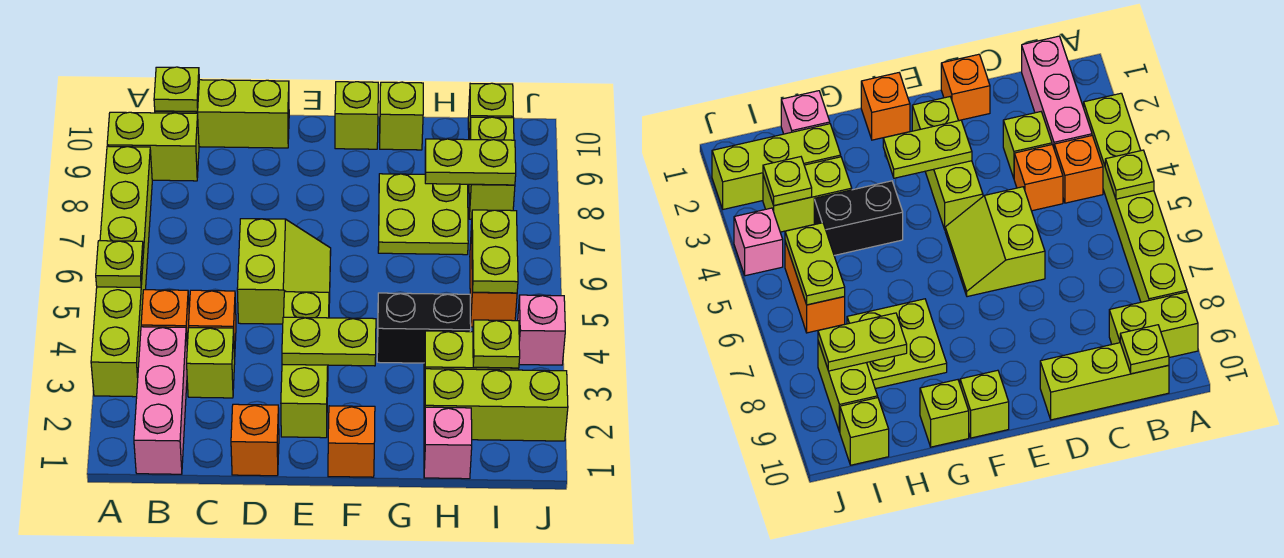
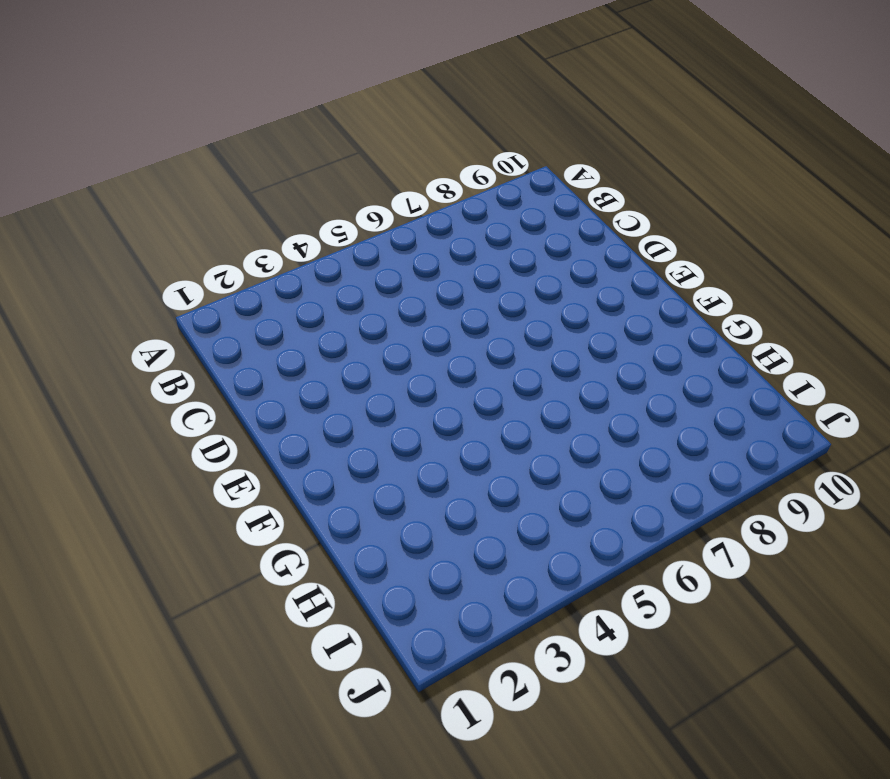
none -> lime brick A3:A8 level 1
none -> lime brick A9:B9 level 1
none -> pink brick B1:B3 level 1

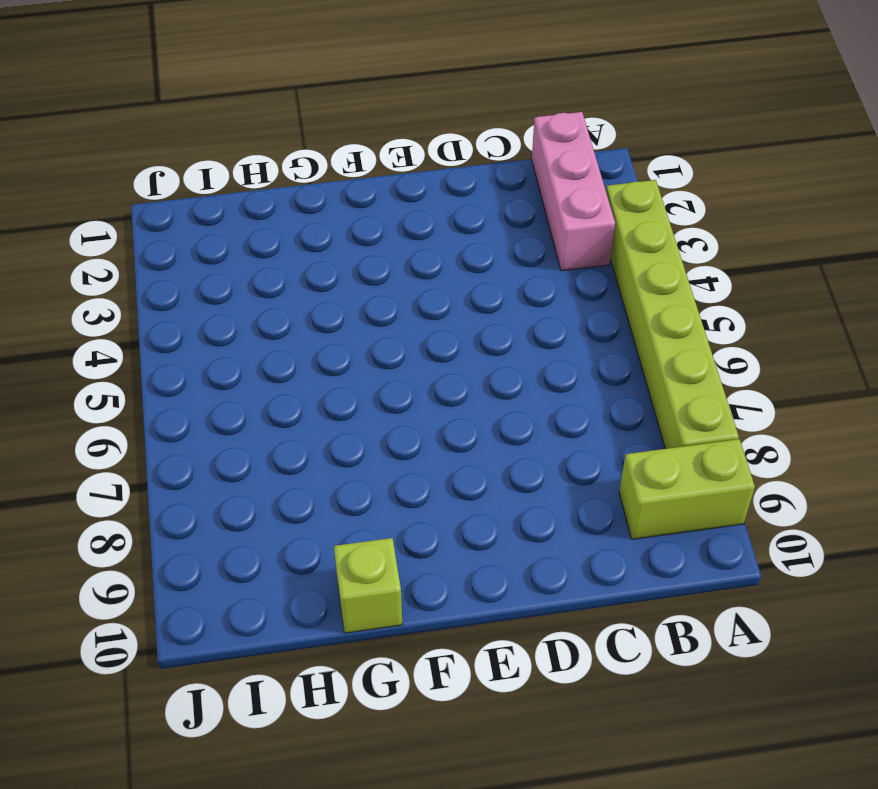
none -> orange brick B4 level 1
none -> lime brick B10:D10 level 1
none -> lime brick C3 level 1

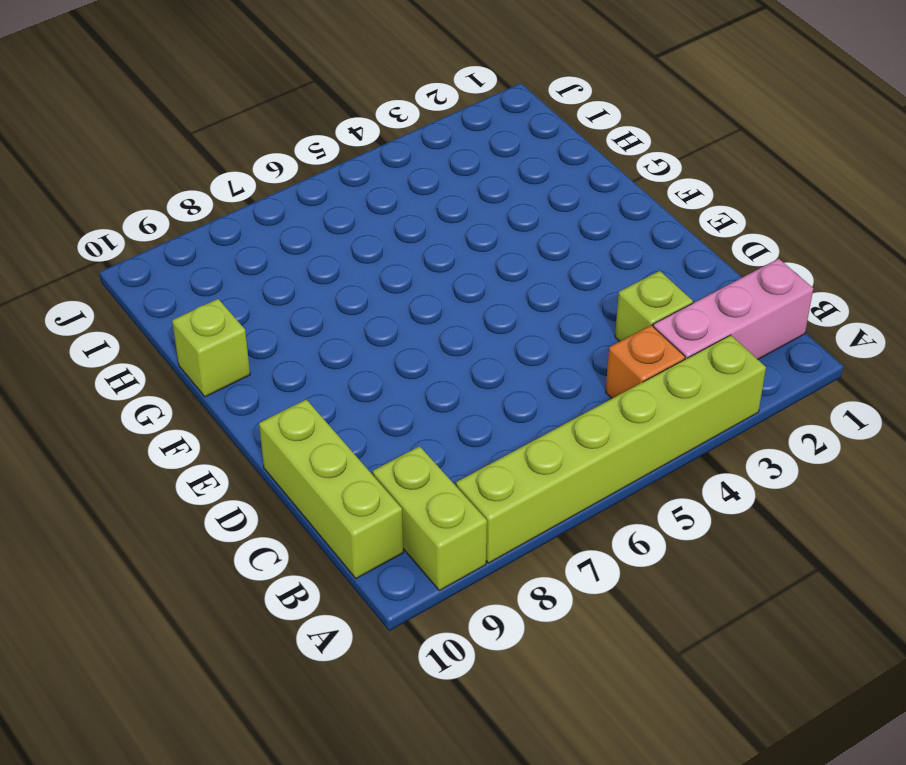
none -> orange brick C4 level 1
none -> orange brick D1 level 1
none -> lime slope D5:E6 level 1 top D

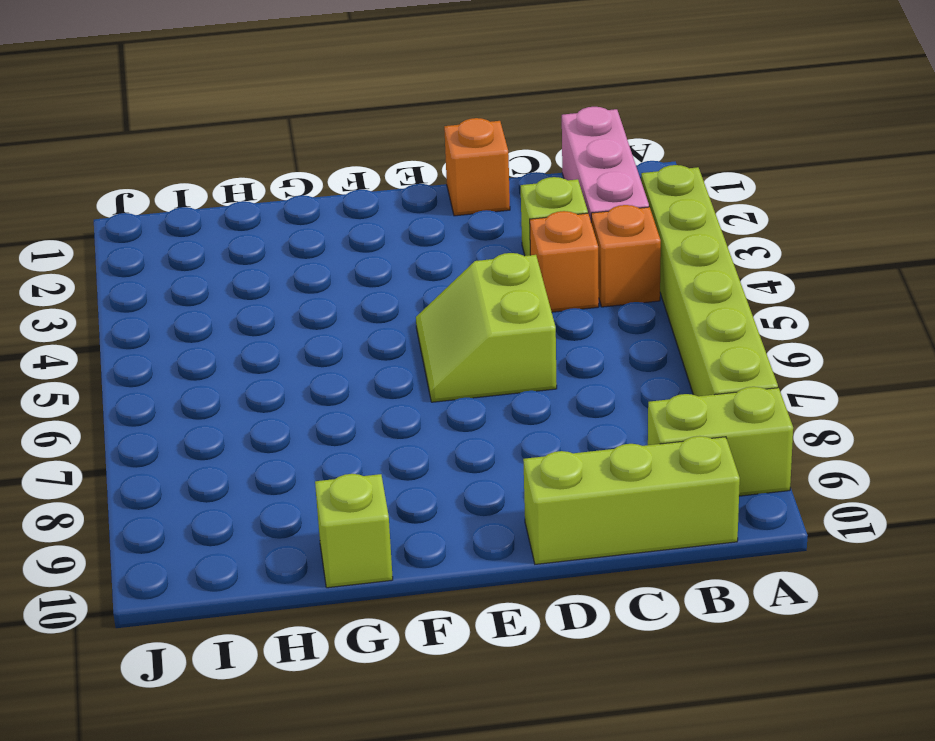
none -> lime brick E2:E4 level 1
none -> orange brick F1 level 1
none -> lime brick F10 level 1

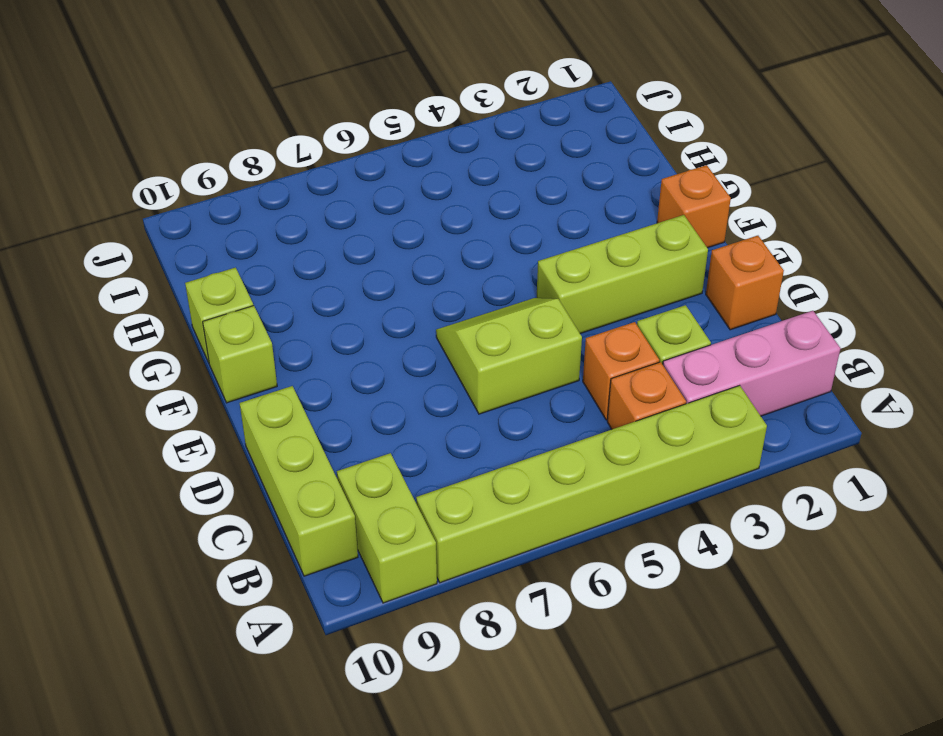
none -> black brick G4:H4 level 1
none -> lime plate G7:H8 level 1
none -> pink brick H1 level 1

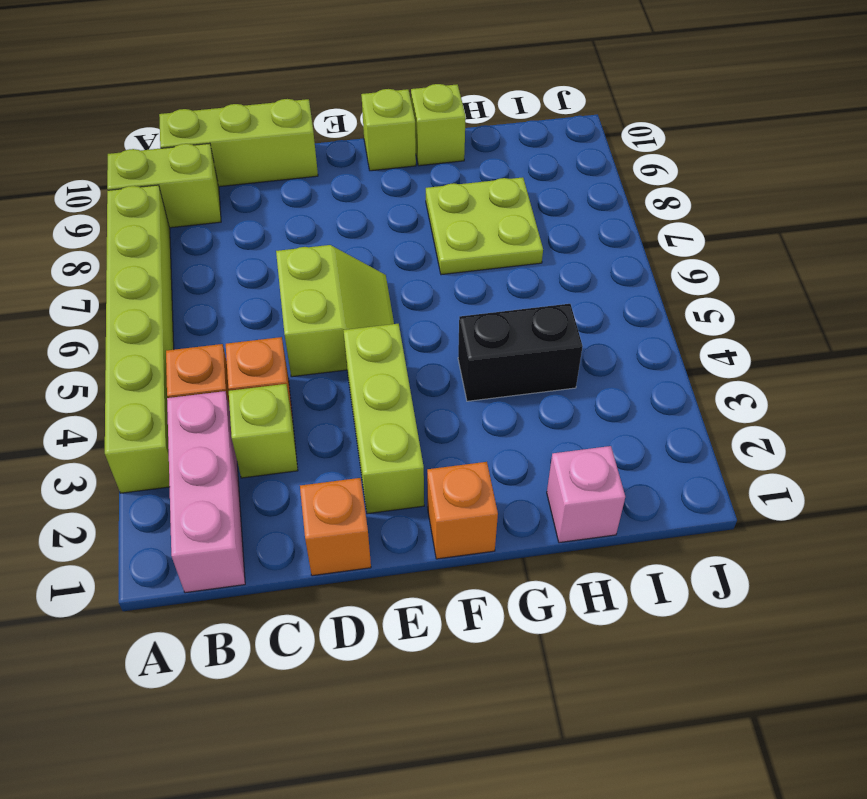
none -> lime brick H2:J2 level 1
none -> lime brick H3:I3 level 1
none -> orange brick I5:I6 level 1

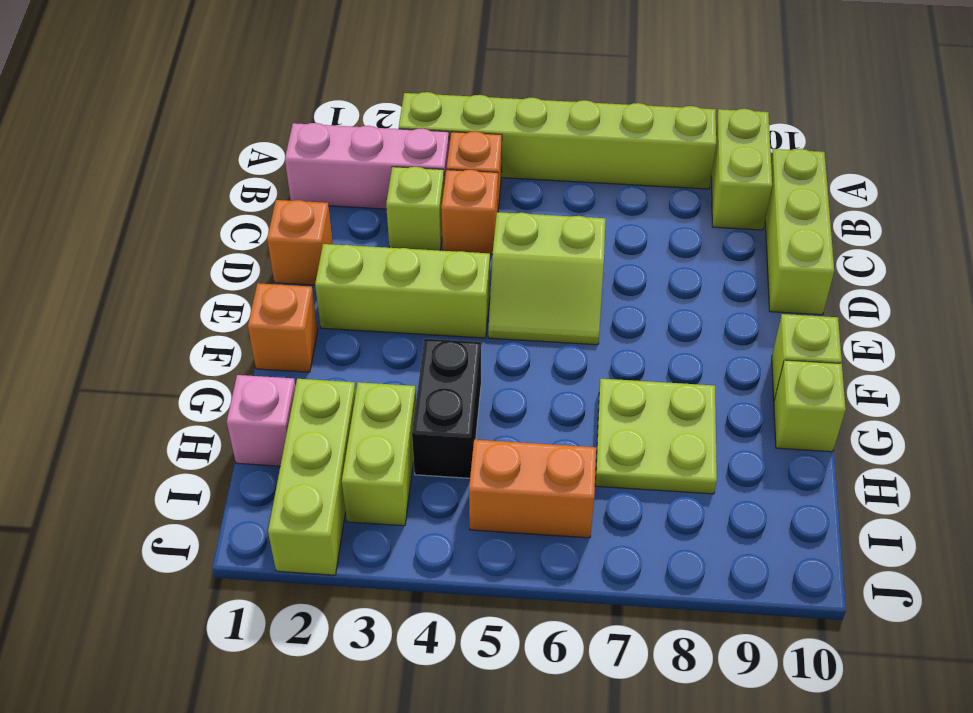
none -> lime brick I8:I9 level 1
none -> lime brick I10 level 1
none -> pink brick J4 level 1

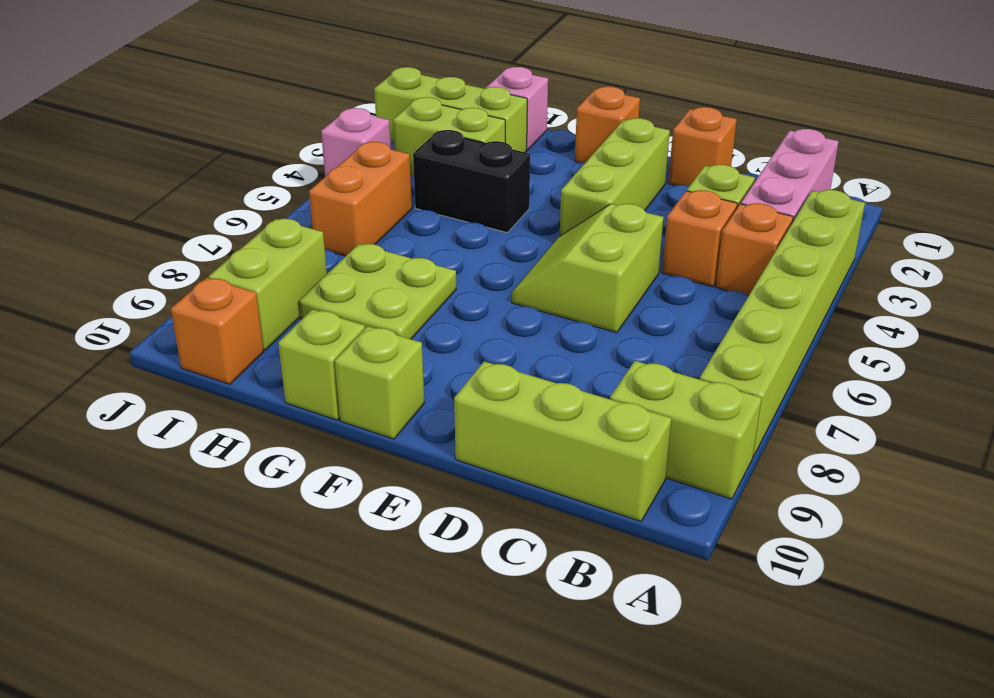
orange brick I10 level 1 -> lime brick I10 level 1
none -> lime plate A5 level 2
none -> lime plate B10 level 2
none -> lime plate E3:F3 level 2

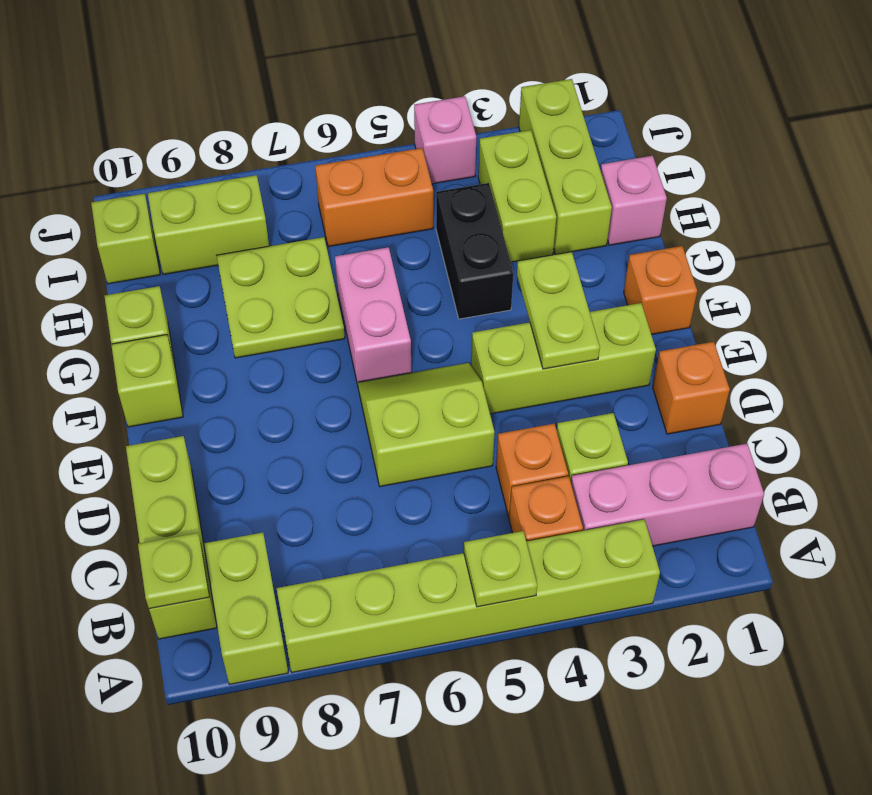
pink brick F6:G6 level 1 -> none
none -> lime plate H8:I8 level 2
none -> lime plate I3 level 2
none -> lime plate I5:I6 level 2

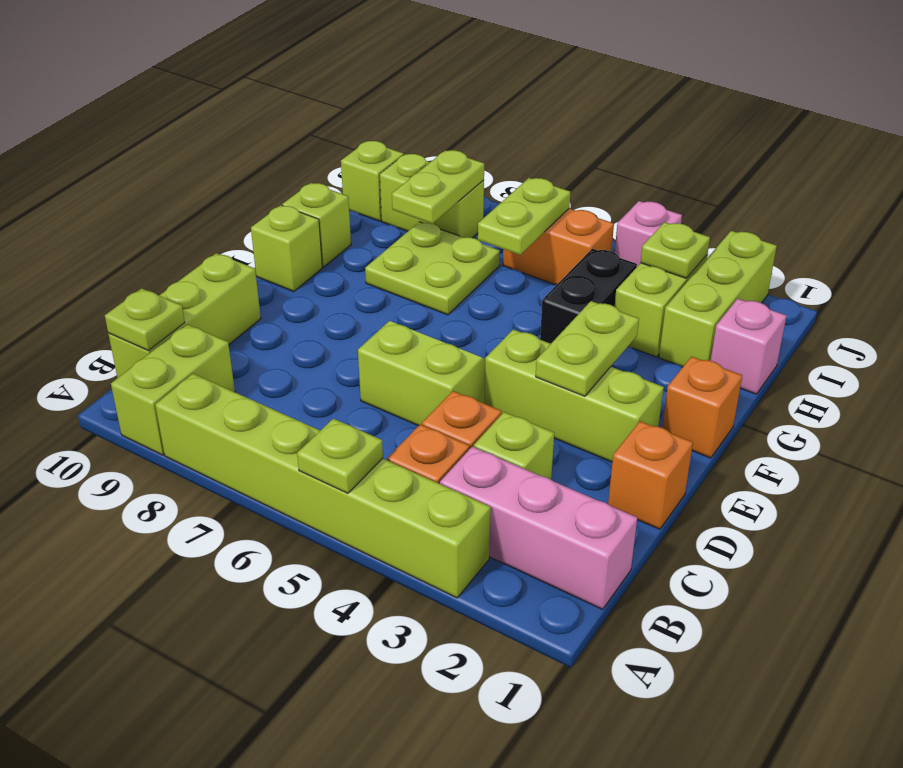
lime plate H6:I6 level 2 -> lime plate I5:I6 level 2

